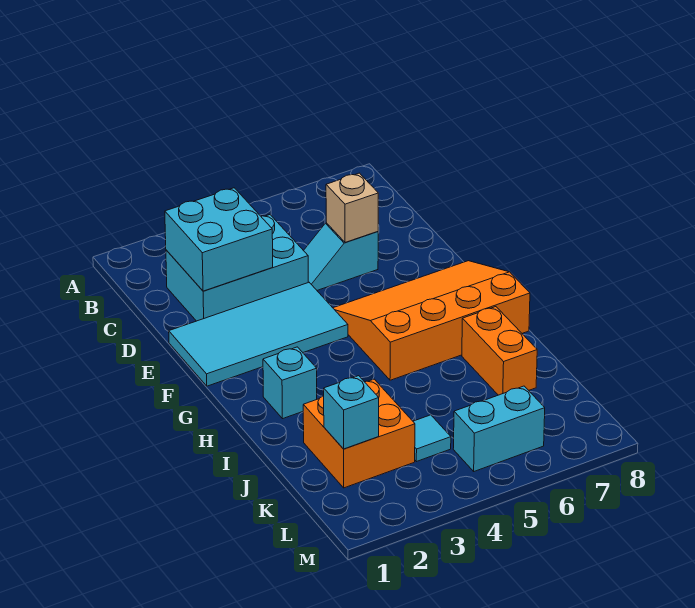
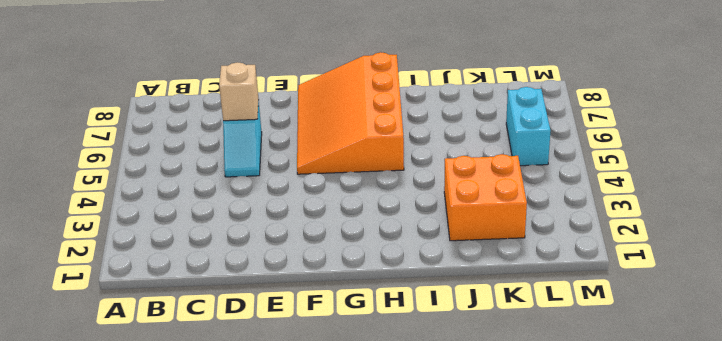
none -> cyan brick C2:D4 level 1
none -> cyan tile E1:F4 level 1
none -> cyan brick H2 level 1

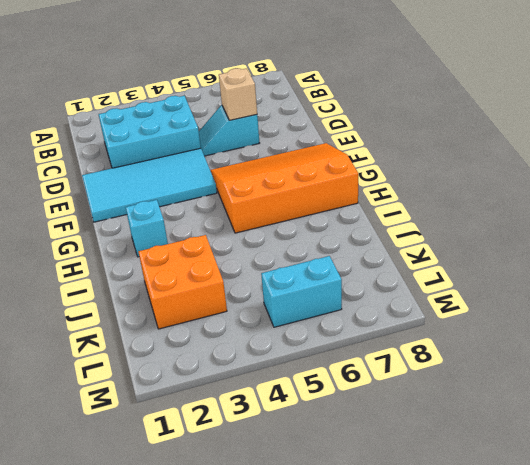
none -> orange brick I7:J7 level 1
none -> cyan tile K4 level 1
none -> cyan brick C2:D3 level 2

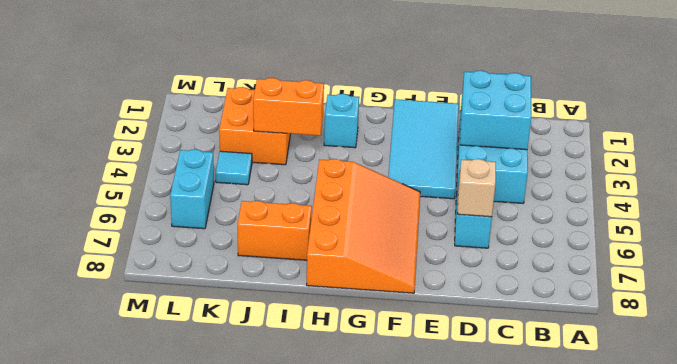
orange brick I3:J3 level 2 -> none
none -> cyan brick K2 level 2

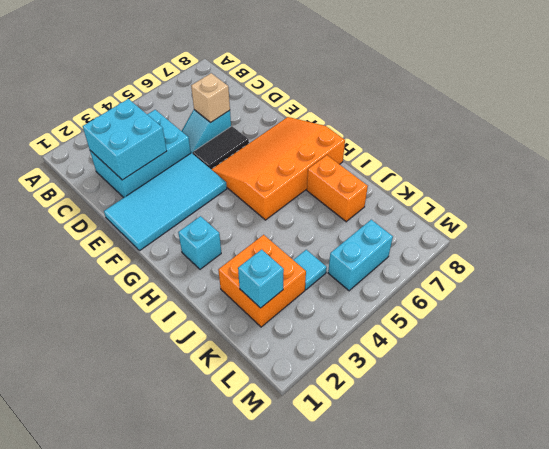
black tile E5:E6 level 1 -> none

